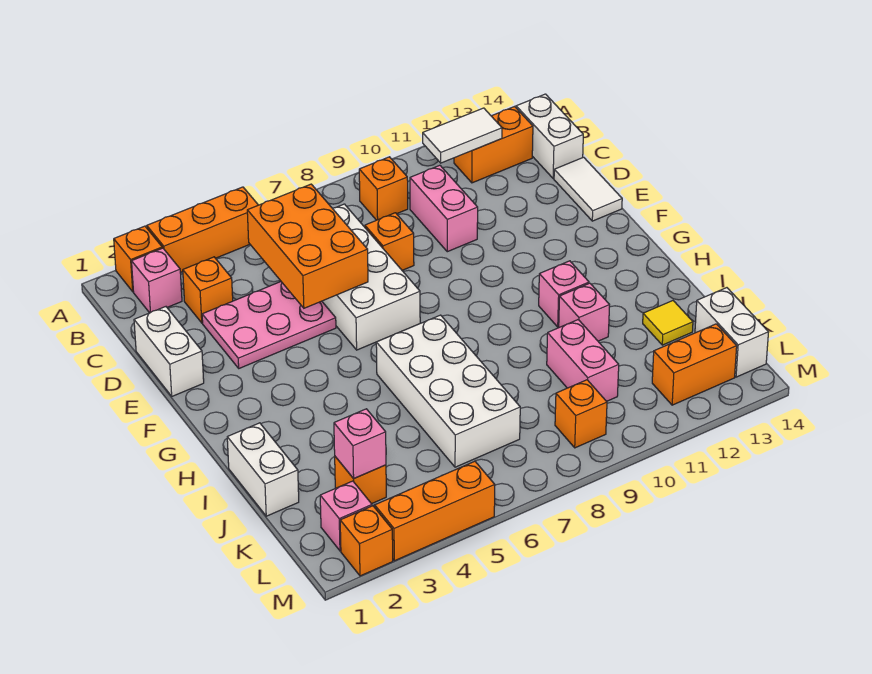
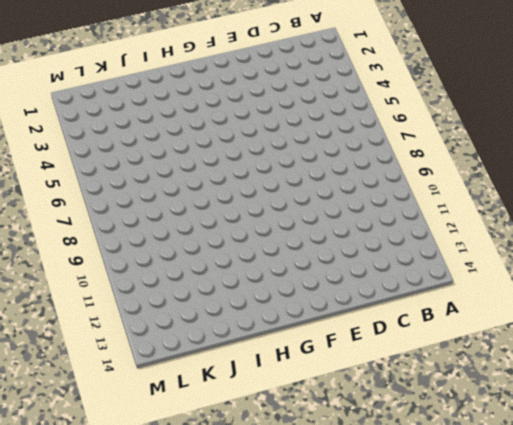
none -> orange brick A2 level 1
none -> orange brick A3:A5 level 1
none -> pink brick B2 level 1

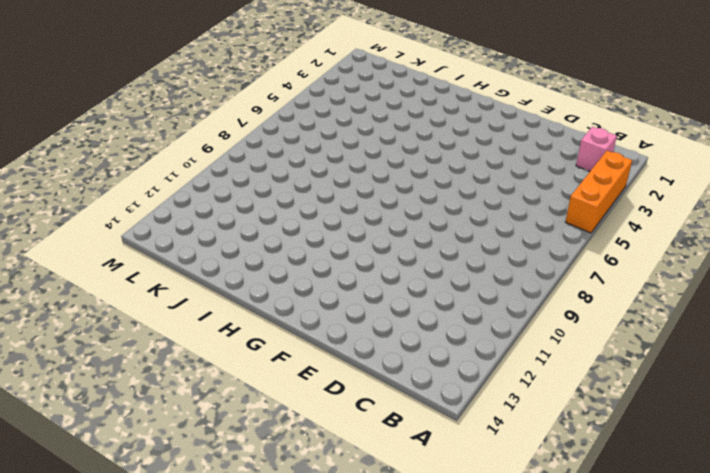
none -> orange brick A2 level 1
none -> orange brick B9 level 1
none -> orange brick B12:B13 level 1

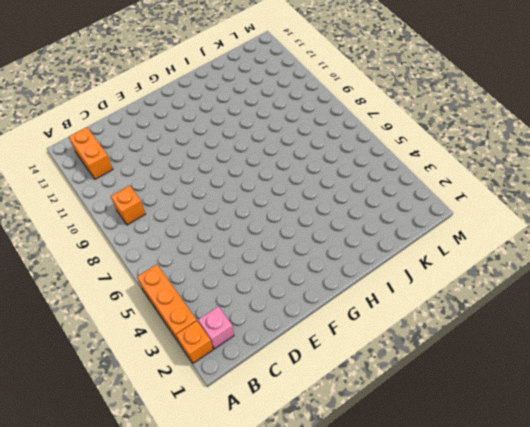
none -> white brick B14:C14 level 1
none -> orange brick C3 level 1
none -> white brick C6:F7 level 1

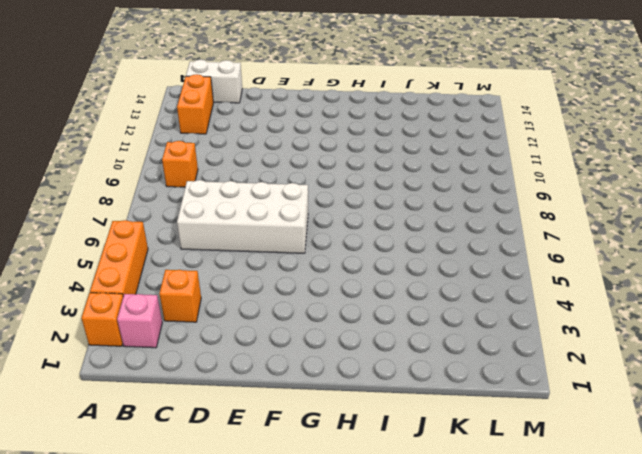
none -> pink brick C10:D10 level 1
none -> white brick D1:E1 level 1
none -> pink plate D3:E5 level 1

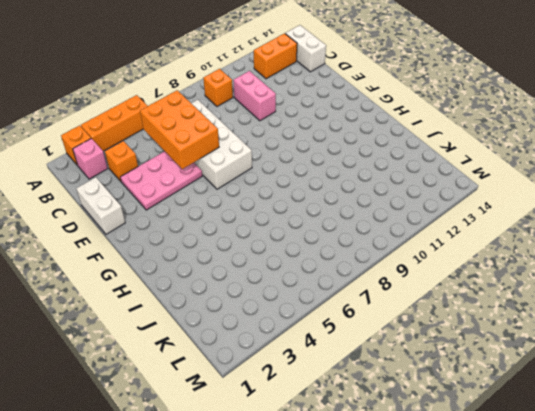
none -> orange brick D8 level 1
none -> white tile D14:E14 level 1
none -> white brick H6:K7 level 1

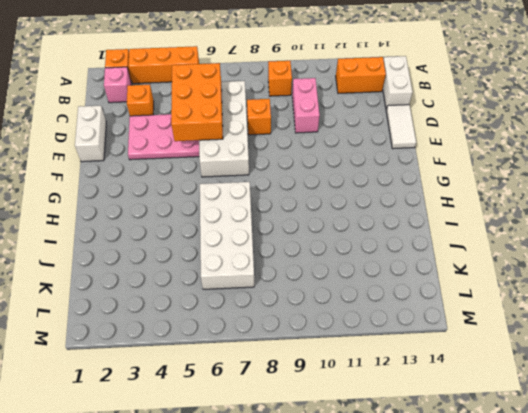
none -> pink brick H11 level 1
none -> white brick I1:J1 level 1
none -> pink brick I11 level 1

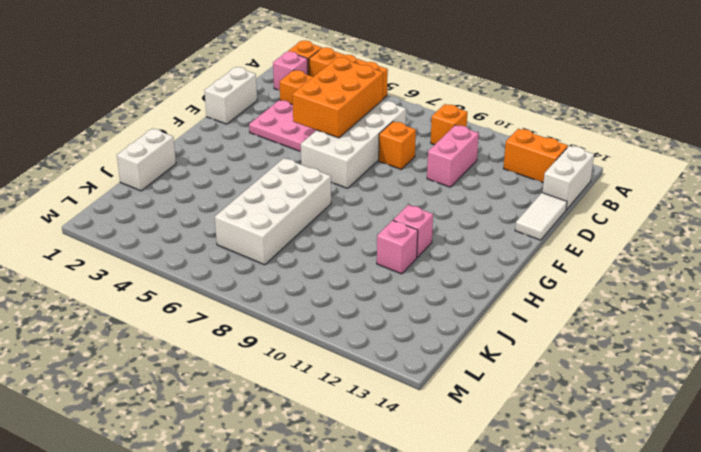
none -> pink brick J10:K10 level 1
none -> yellow tile J13 level 1
none -> orange brick K3 level 1

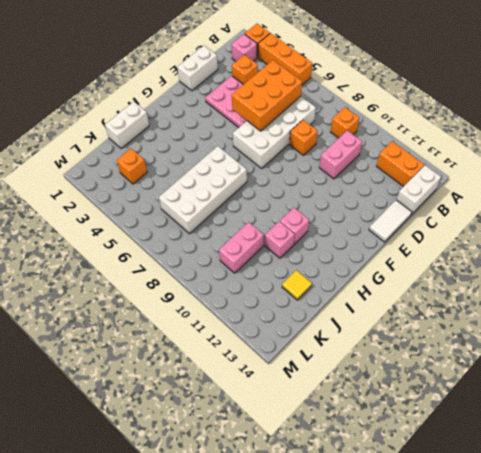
none -> white brick K14:L14 level 1
none -> pink brick L2 level 1
none -> orange brick L9 level 1

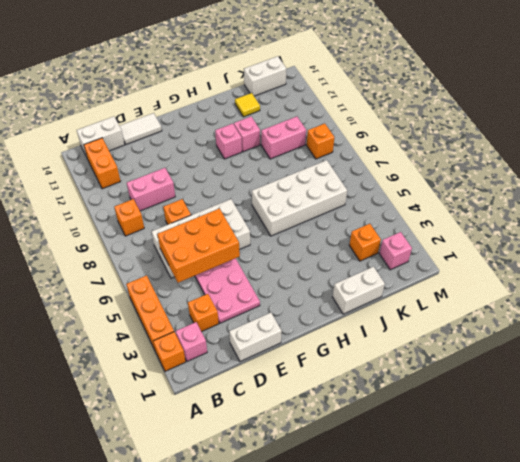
none -> orange brick L12:L13 level 1
none -> orange brick M2 level 1
none -> orange brick M3:M5 level 1

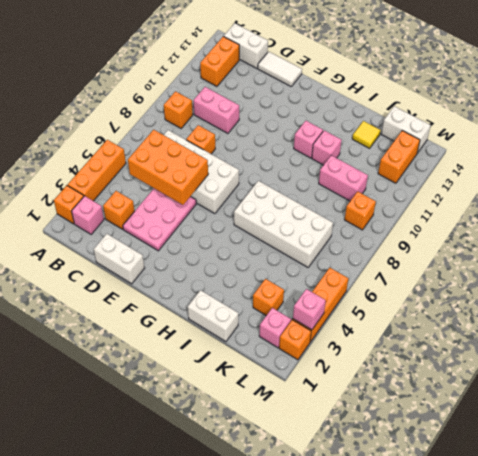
pink brick M3 level 2 -> pink brick K3 level 2
none -> white tile B11:B12 level 2

